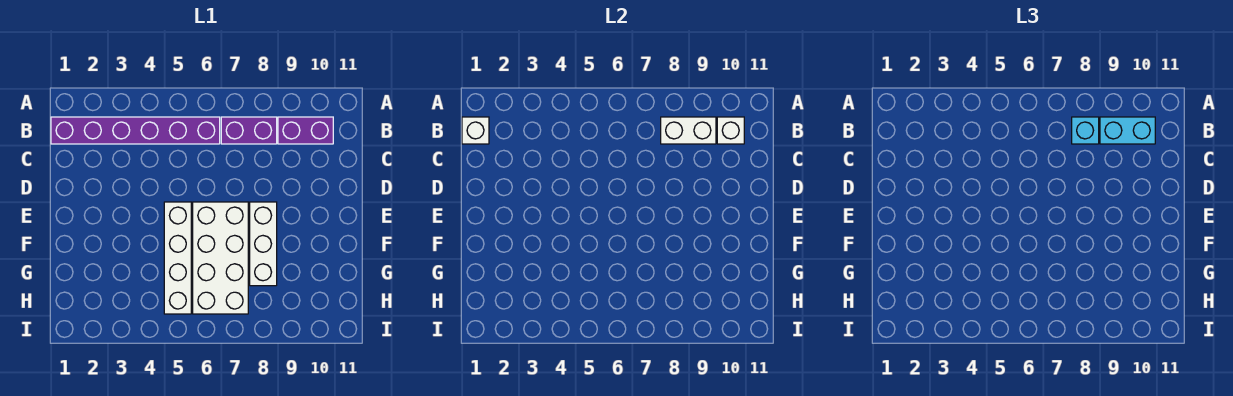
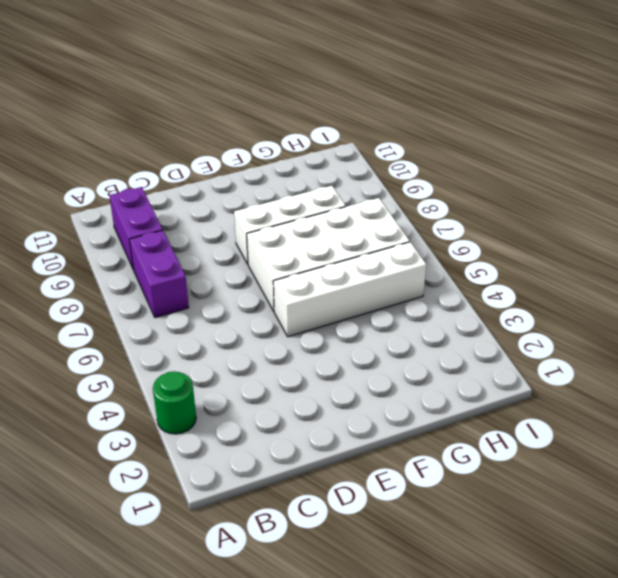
green round brick A3 level 1 -> none
none -> purple brick B1:B6 level 1
none -> white brick B1 level 2

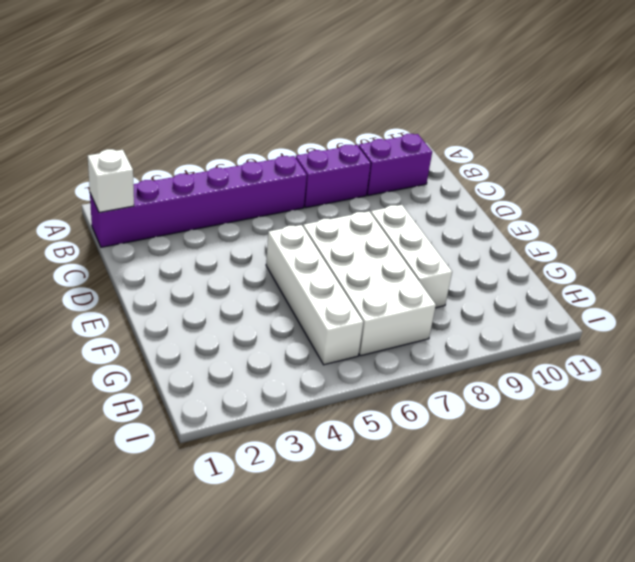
none -> white brick B8:B9 level 2
none -> white brick B10 level 2

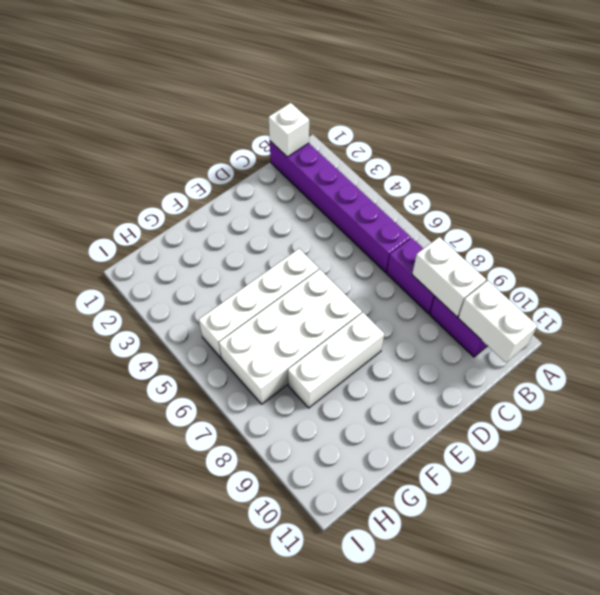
white brick B10:B11 level 2 -> white brick B10 level 2
none -> cyan brick B8 level 3
none -> cyan brick B9:B10 level 3

